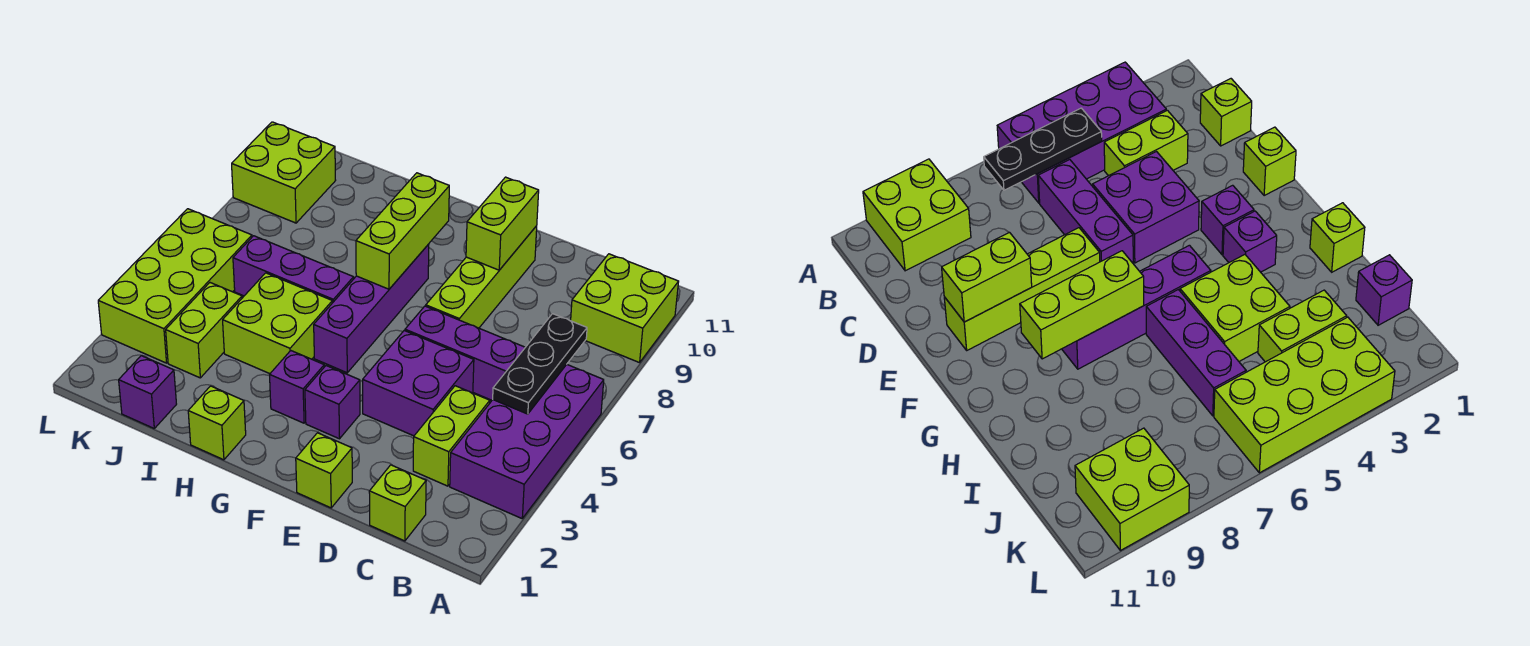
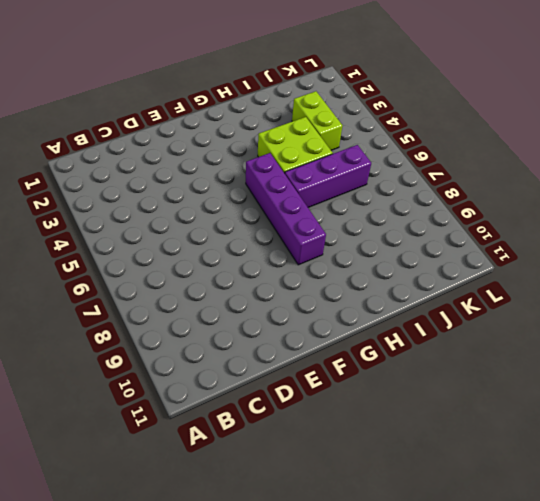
none -> purple brick A3:B6 level 1
none -> lime brick A9:B10 level 1
none -> lime brick C1 level 1

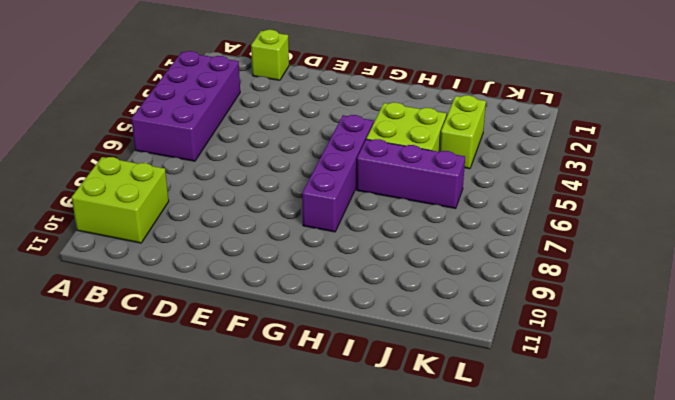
none -> lime brick C3:C4 level 1
none -> purple brick C6:E6 level 1
none -> purple brick D4:E5 level 1

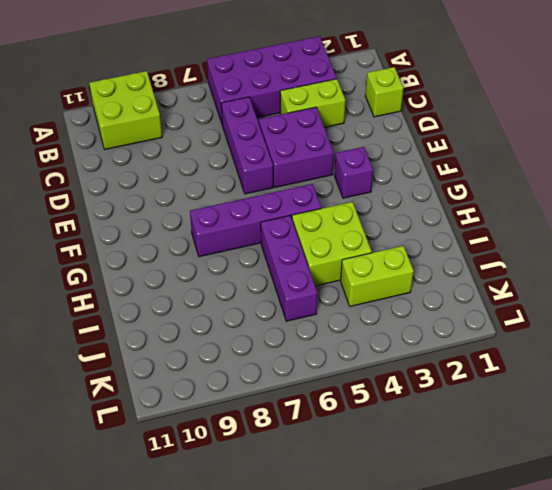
none -> lime brick E1 level 1
none -> lime brick E7:E10 level 1
none -> purple brick G3 level 1

